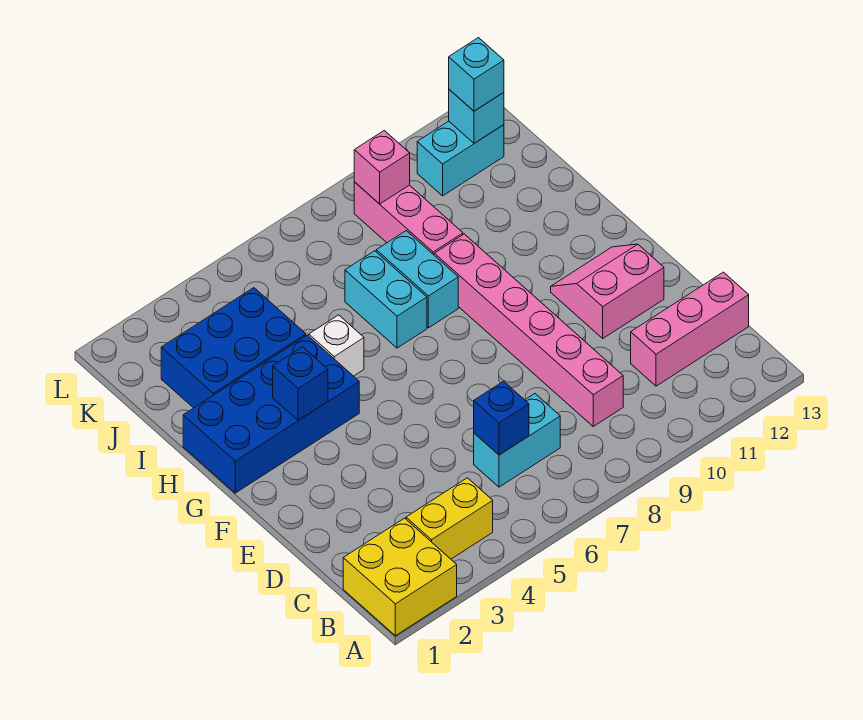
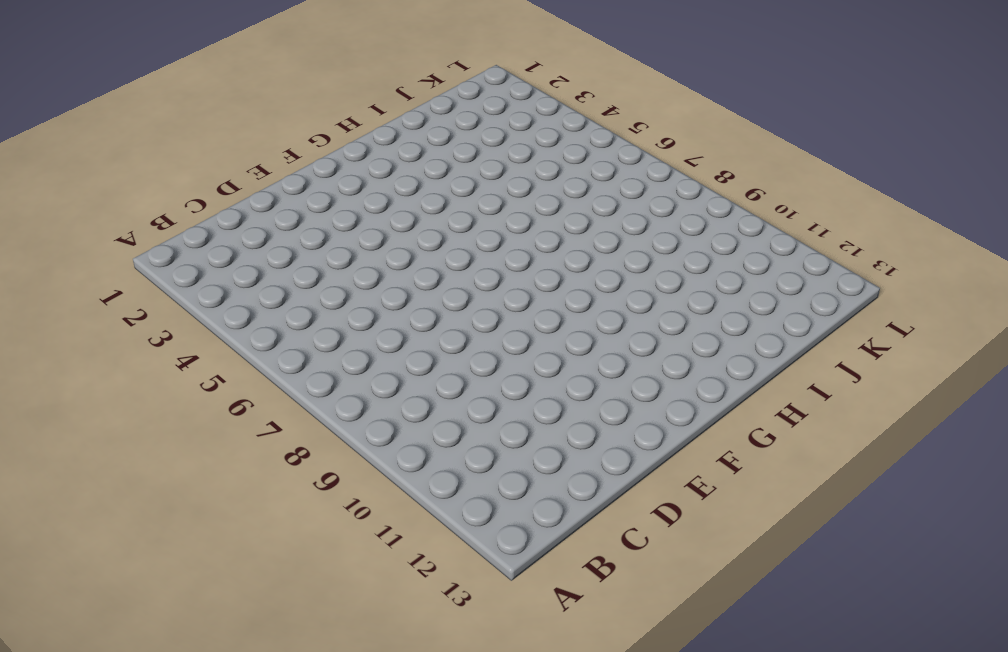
none -> yellow brick A1:B2 level 1
none -> yellow brick B3:B4 level 1
none -> cyan brick C6:C7 level 1

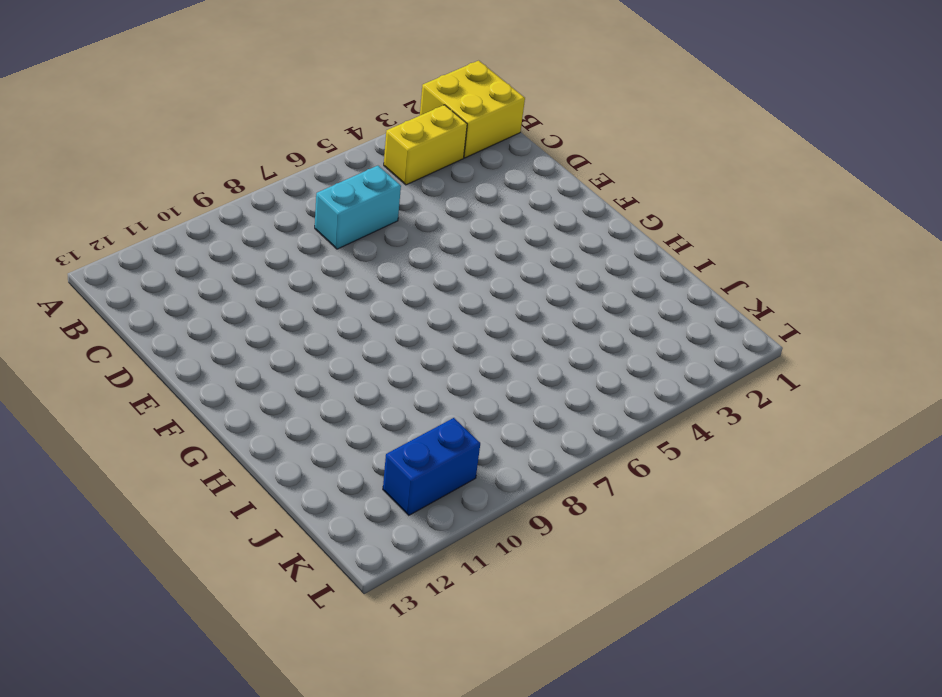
blue brick K10:K11 level 1 -> cyan brick K11:K12 level 1
none -> pink brick C9:H9 level 1
none -> pink brick C11:C13 level 1
none -> pink slope E11:F12 level 1 top E

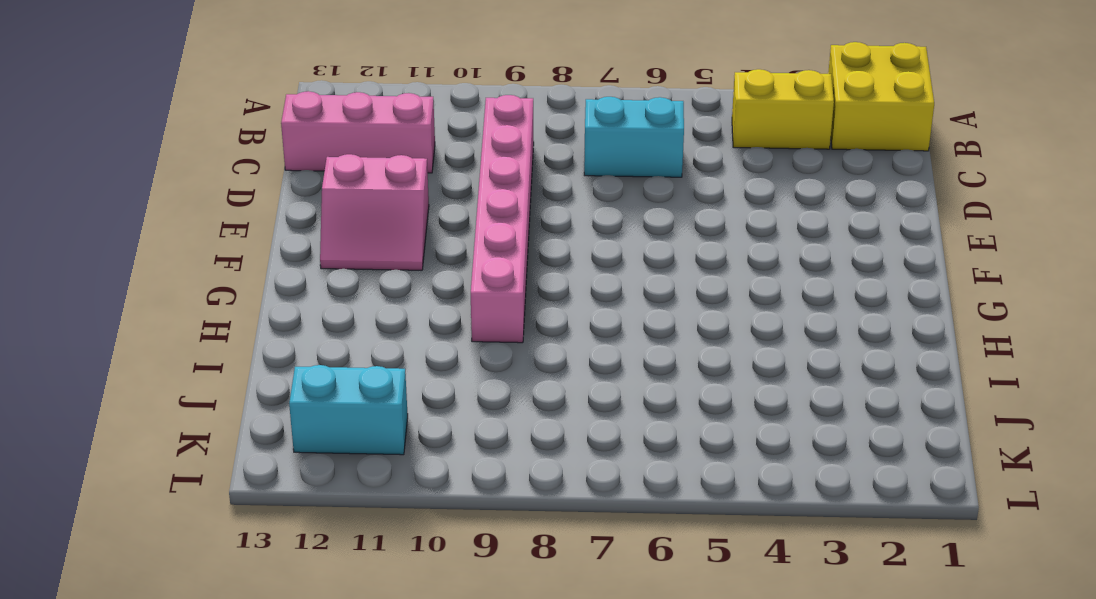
none -> blue brick G1:H4 level 1
none -> white brick H5 level 1
none -> cyan brick H7:I7 level 1

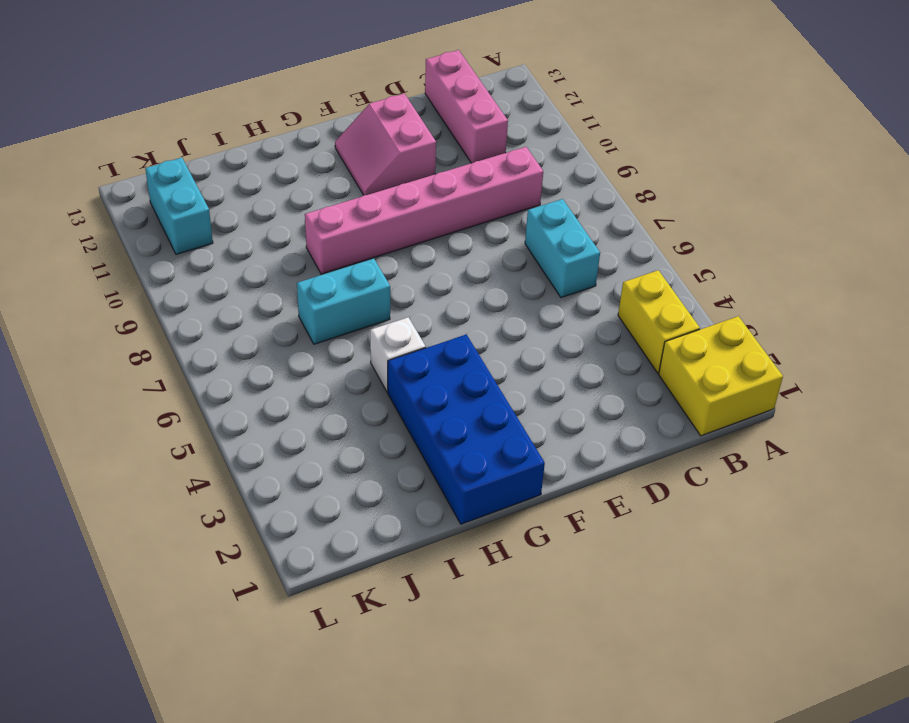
none -> cyan brick H8:I8 level 1
none -> blue brick I2:J4 level 1
none -> pink brick I9:K9 level 1

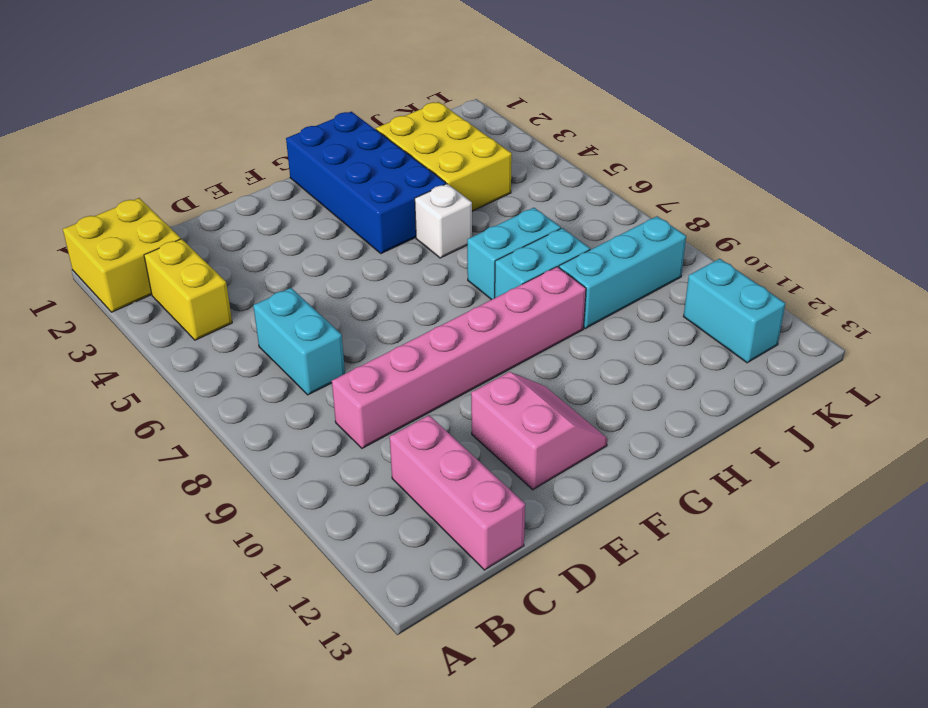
yellow brick I2:J4 level 1 -> blue brick I2:J4 level 1
cyan brick I9:K9 level 1 -> pink brick I9:K9 level 1
none -> blue brick C6 level 2
none -> blue brick G3 level 2
none -> pink brick K9 level 2

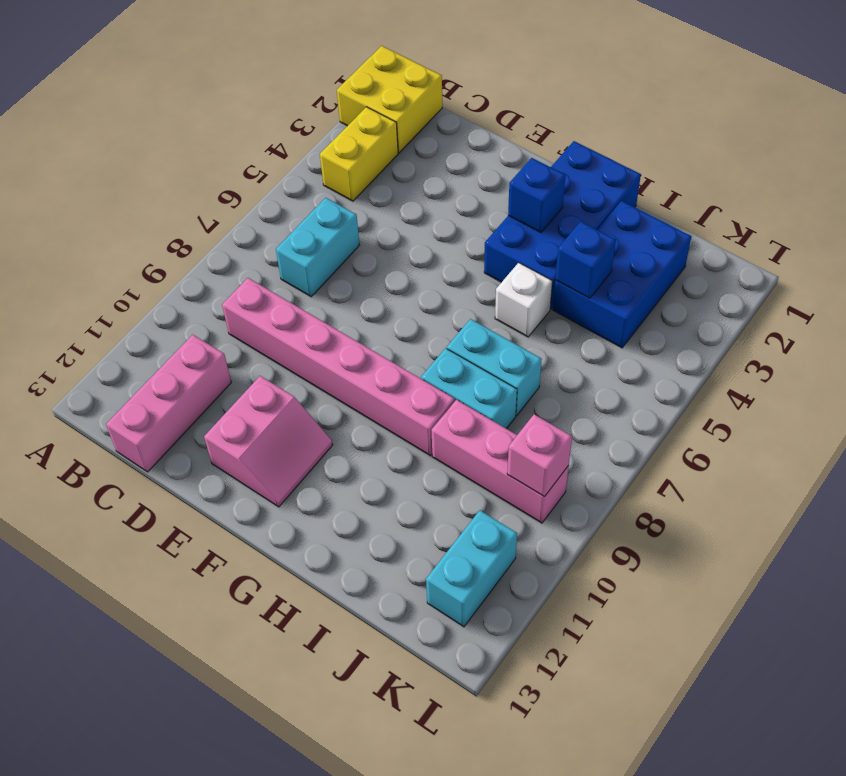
blue brick I4 level 2 -> blue brick C6 level 2
none -> cyan brick K12 level 2
none -> cyan brick K12 level 3

